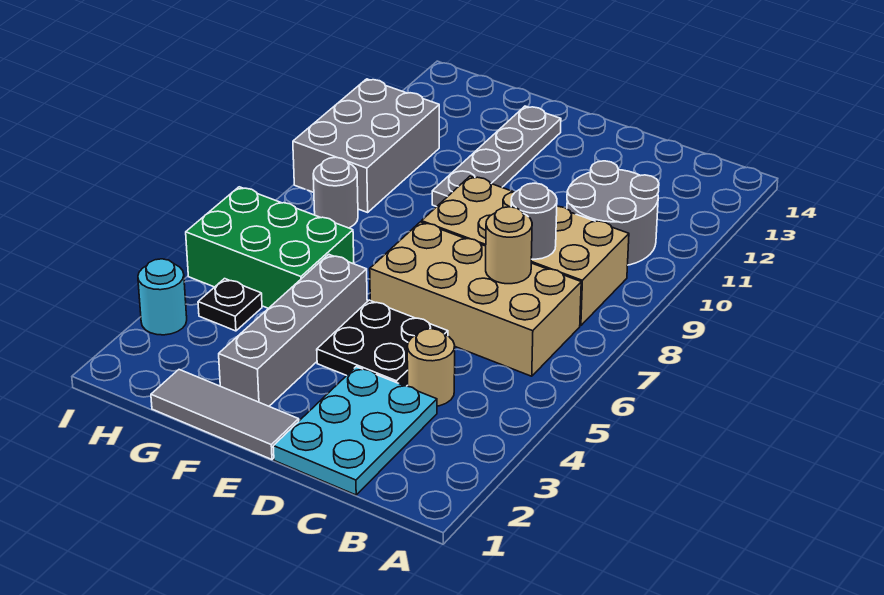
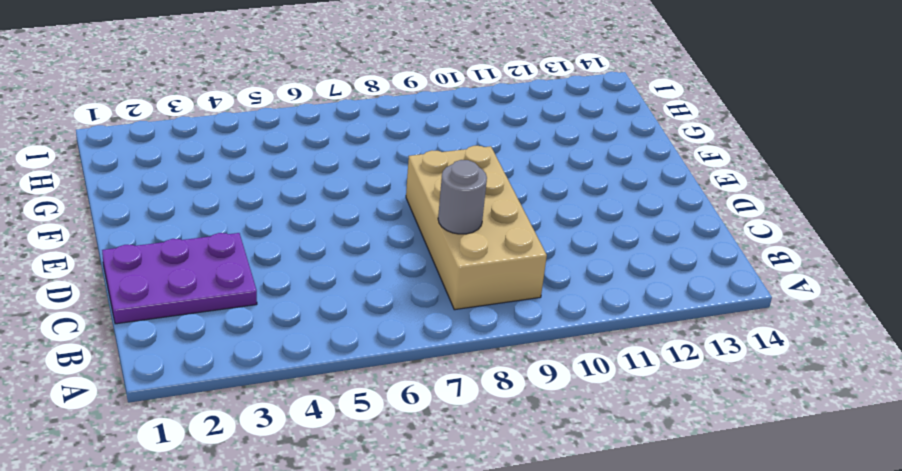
purple plate C1:D3 level 1 -> cyan plate C1:D3 level 1
none -> tan brick B6:E7 level 1
none -> grey round brick B10:C11 level 1
none -> tan round brick C4 level 1

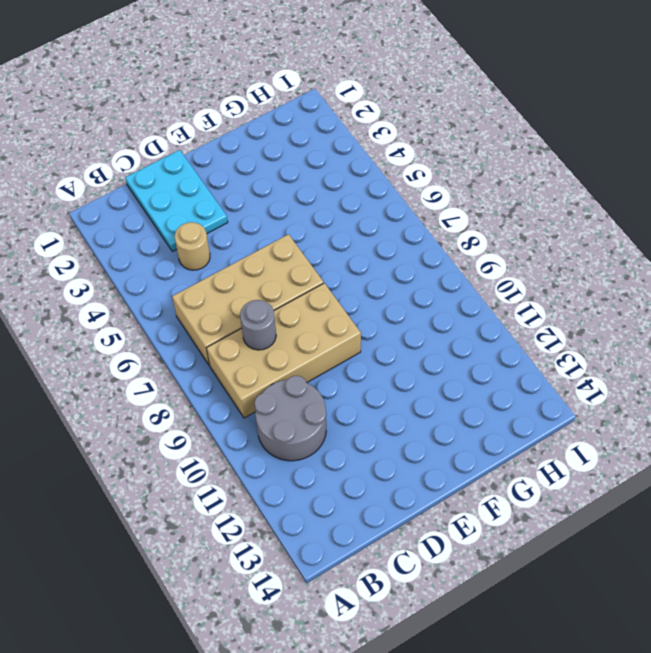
none -> black plate D4:E5 level 1
none -> grey tile E1:G1 level 1
none -> grey brick F2:F5 level 1

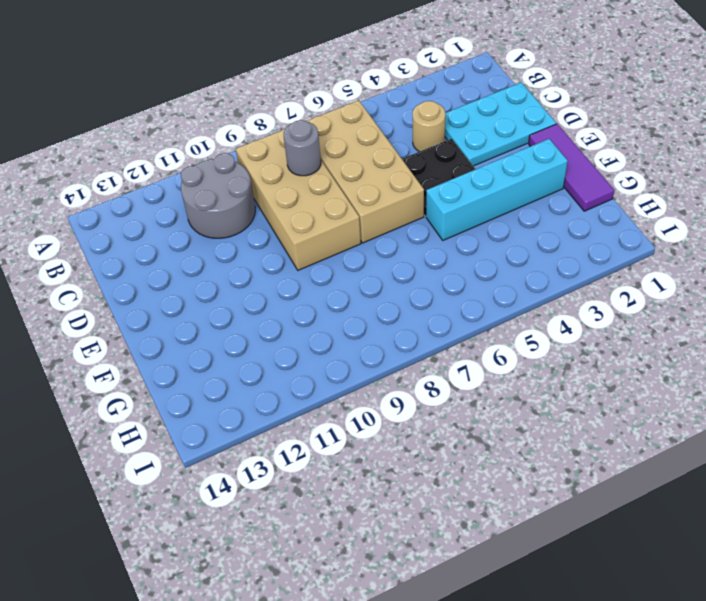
purple tile E1:G1 level 1 -> grey tile E1:G1 level 1
cyan brick F2:F5 level 1 -> grey brick F2:F5 level 1
none -> grey plate F10:F13 level 1
none -> green brick G5:I6 level 1
none -> black plate H4 level 1

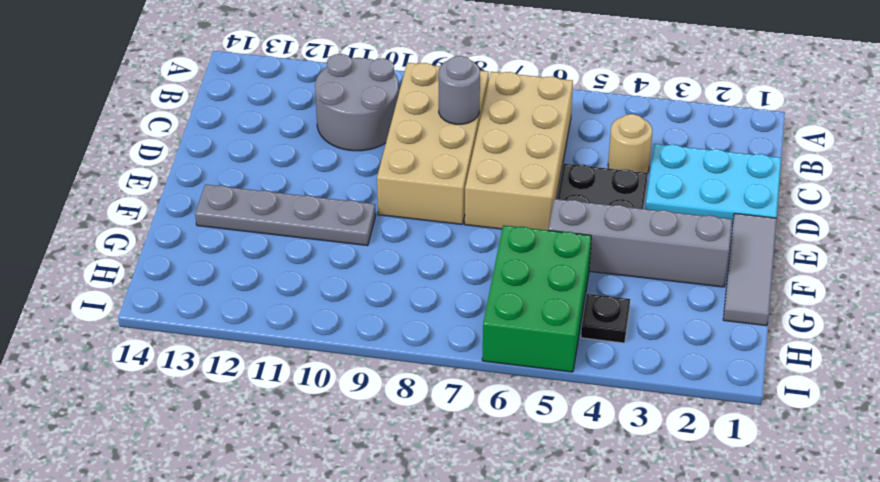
none -> grey round brick H8 level 1
none -> grey brick H9:I11 level 1
none -> cyan round brick I3 level 1

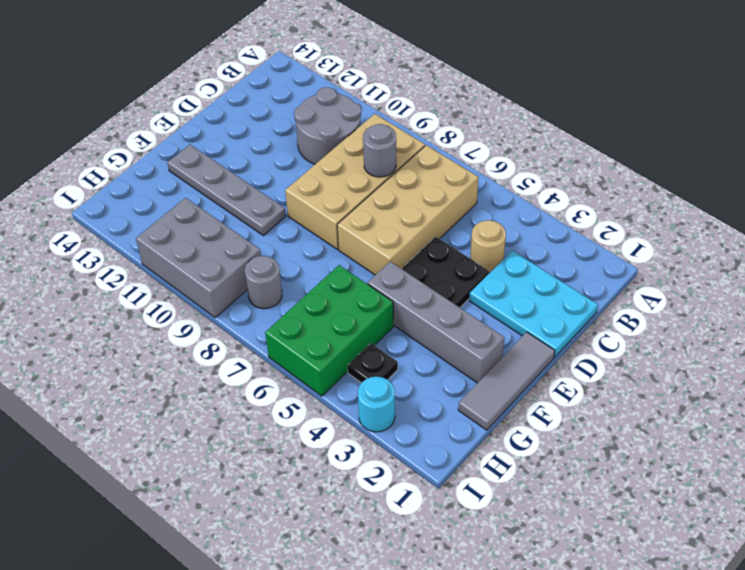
none -> tan round brick C7 level 2

